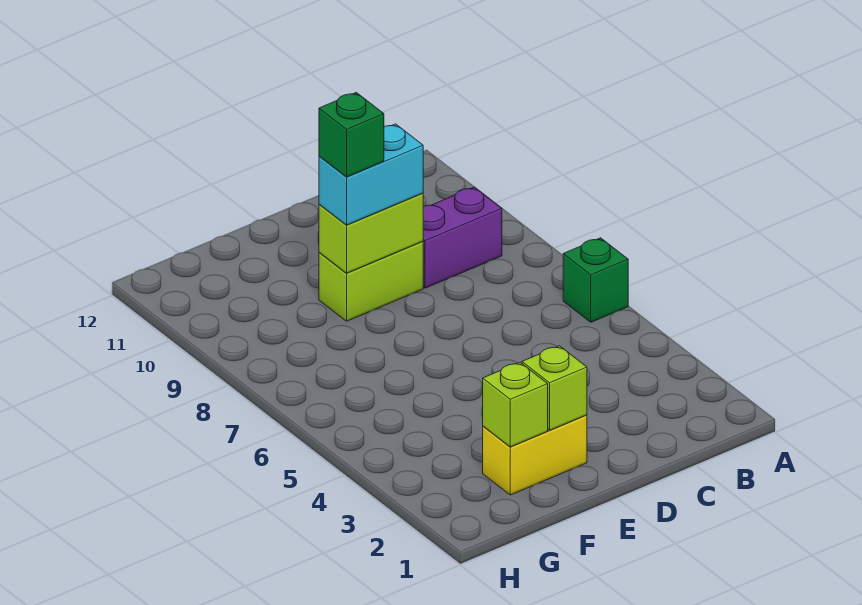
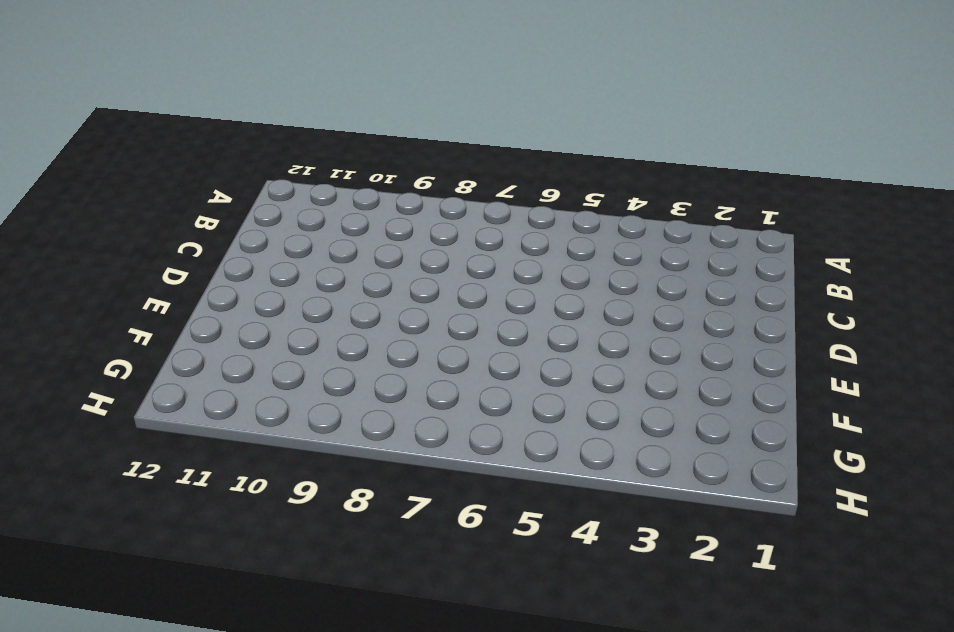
none -> green brick A6 level 1
none -> purple brick B9:C9 level 1

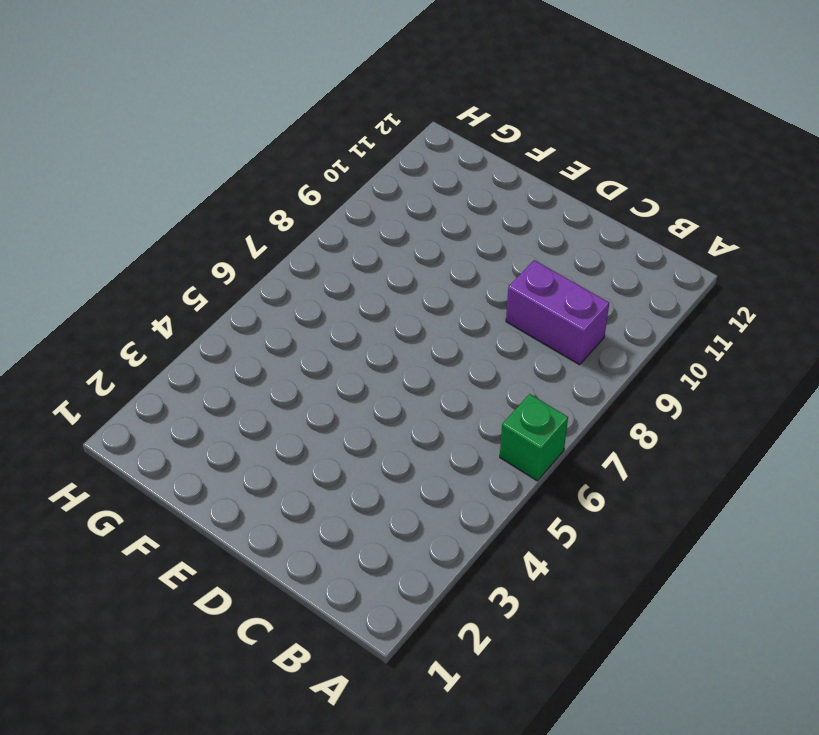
none -> lime brick D9:E9 level 1
none -> yellow brick E2:F2 level 1

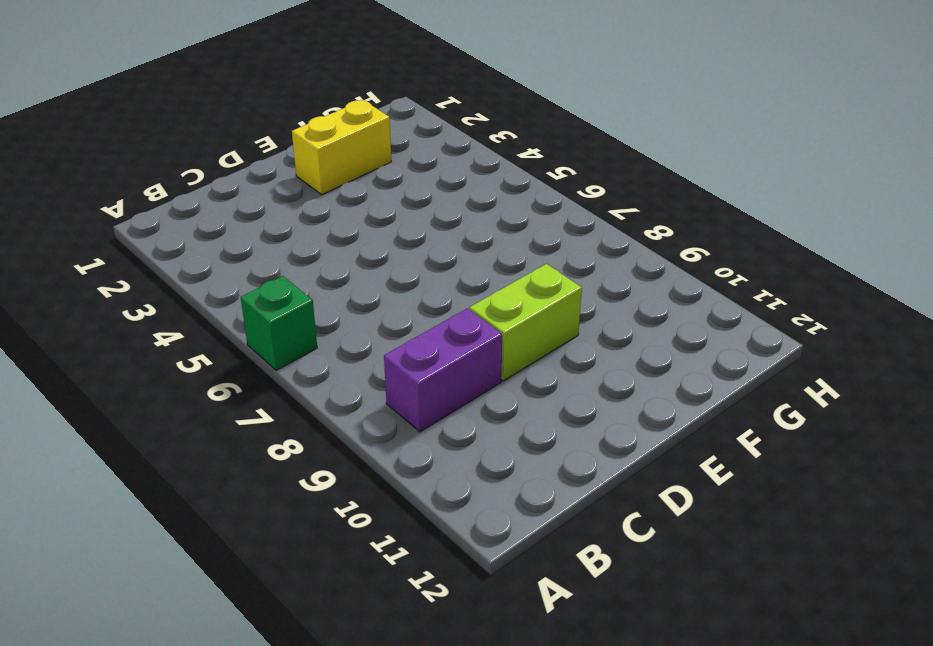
none -> lime brick D9:E9 level 2
none -> lime brick E2 level 2

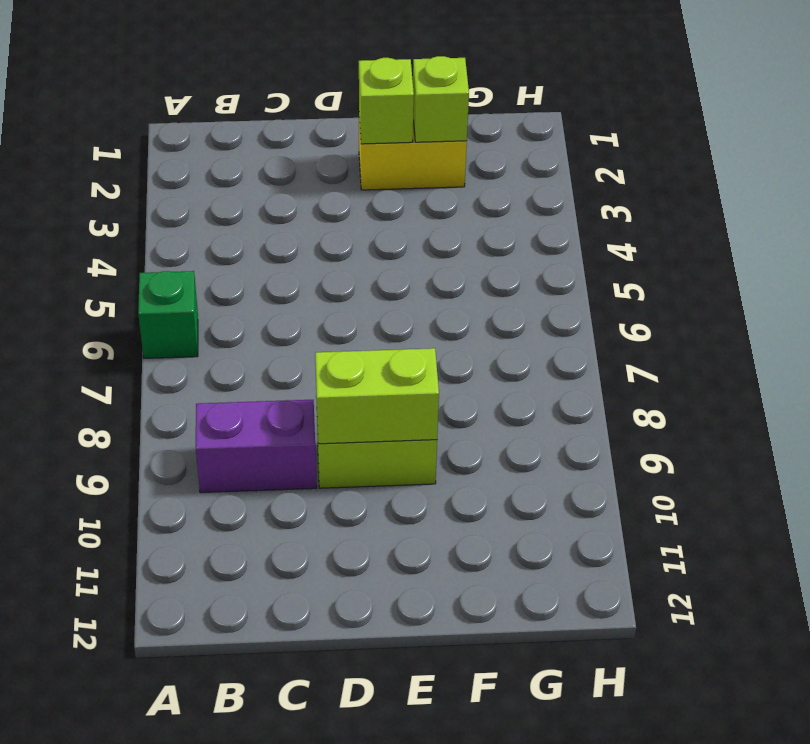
none -> cyan brick D9:E9 level 3
none -> green brick E9 level 4

